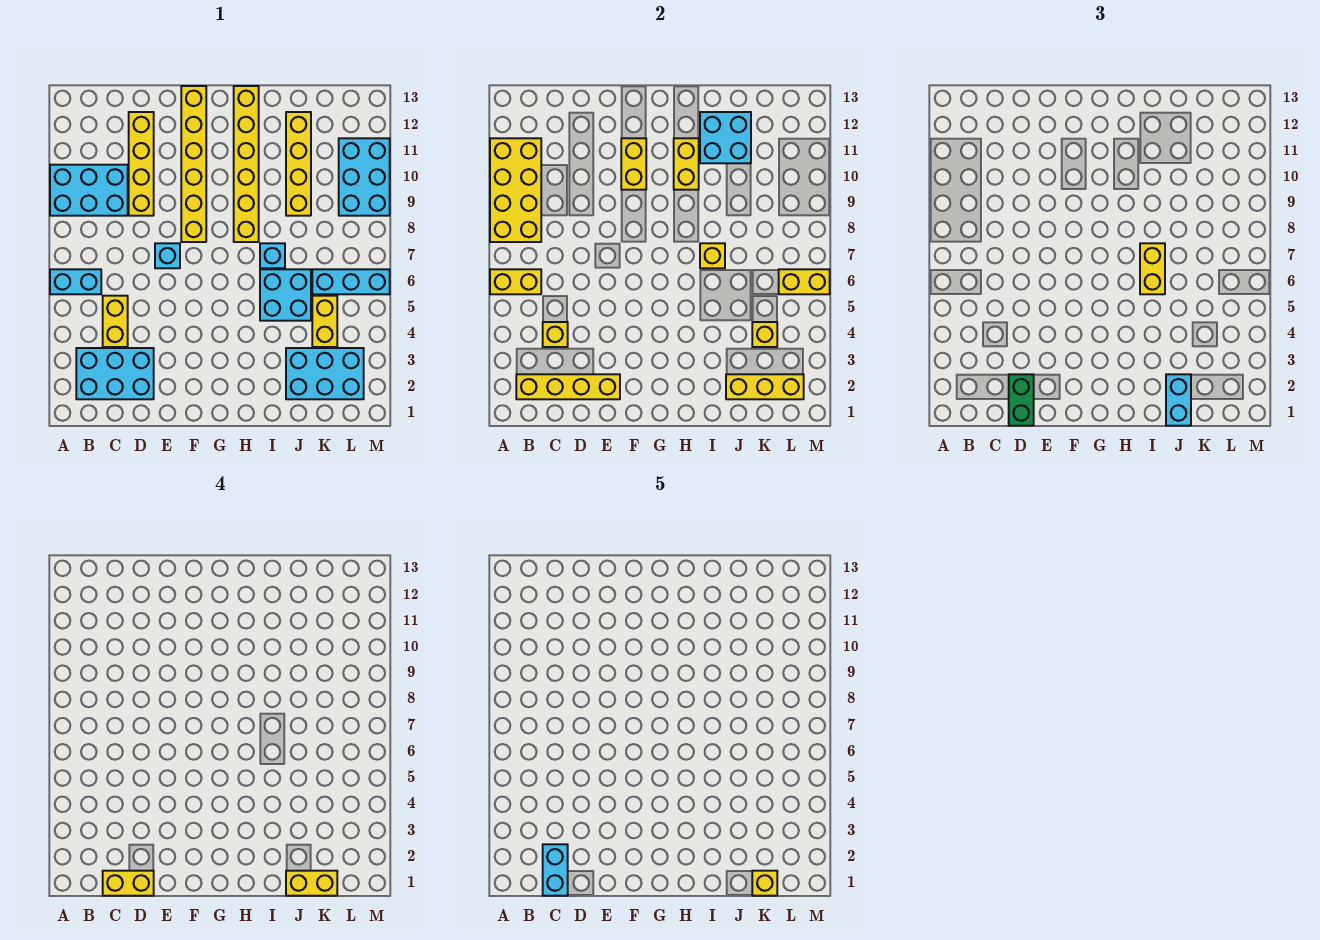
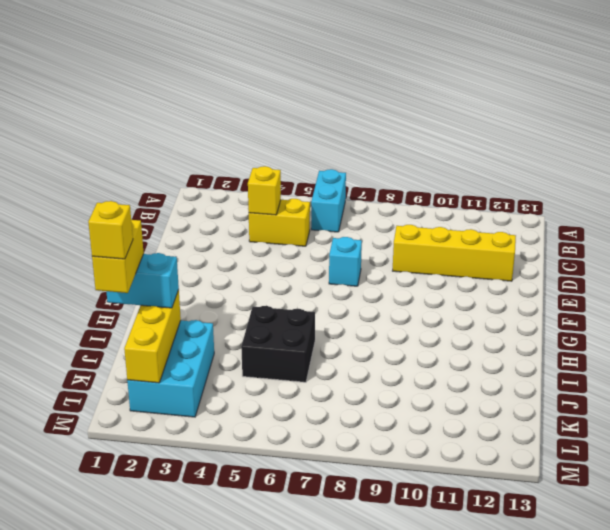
black brick I5:J6 level 1 -> cyan brick I5:J6 level 1
none -> cyan brick A9:C10 level 1
none -> cyan brick B2:D3 level 1
none -> yellow brick F8:F13 level 1
none -> yellow brick H8:H13 level 1

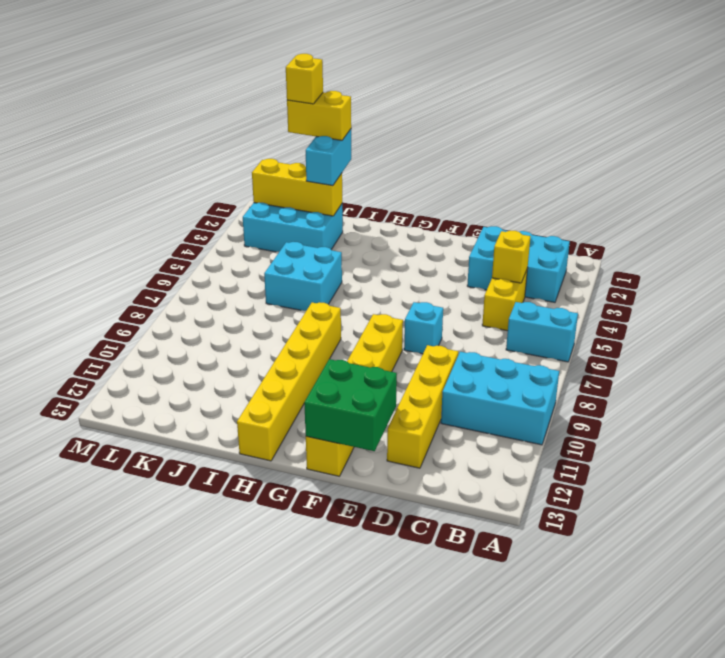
green brick E12:F13 level 2 -> none
none -> cyan brick I7 level 1
none -> yellow brick J9:J12 level 1
none -> yellow brick K4:K5 level 1
none -> cyan brick K6:M6 level 1

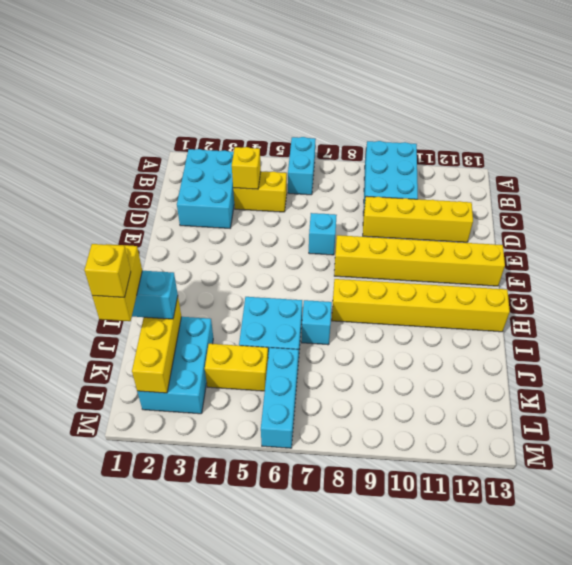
none -> yellow brick J9:J12 level 1
none -> cyan brick L9:M11 level 1
none -> yellow brick A6:B6 level 2
none -> yellow brick A8:B11 level 2

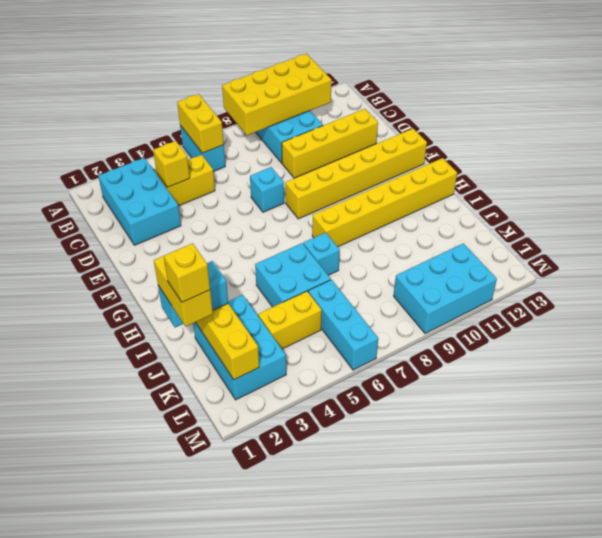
none -> yellow brick J9:J12 level 1
none -> yellow brick B2:E2 level 2
none -> yellow brick F10:F11 level 2
none -> yellow brick H10:H11 level 2

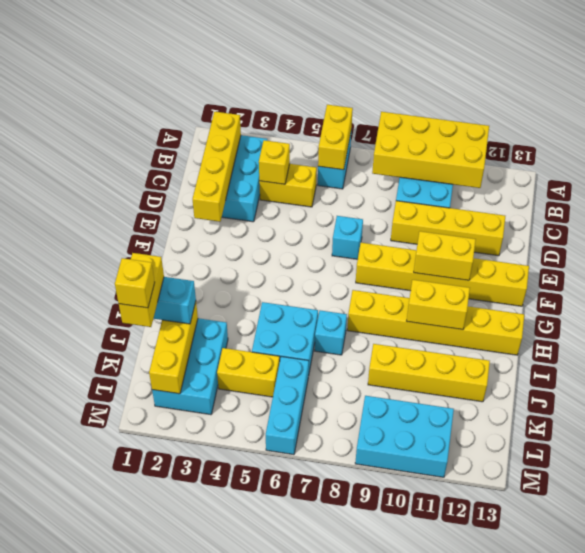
none -> yellow brick I7 level 2
none -> cyan brick I11:J12 level 2
none -> yellow brick K4 level 2
none -> yellow brick L6:M6 level 2

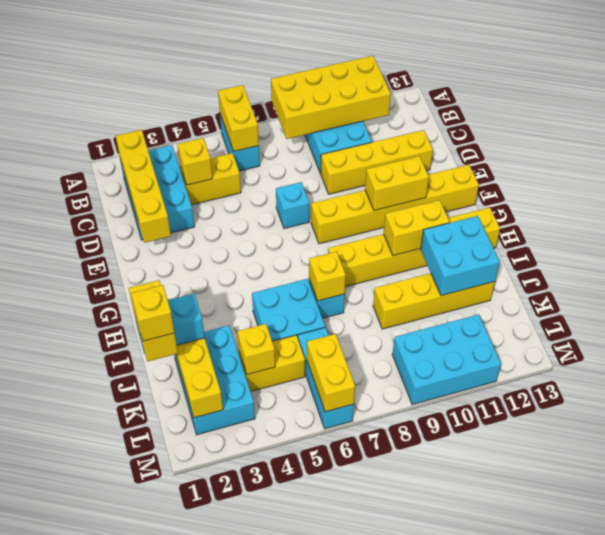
none -> green brick D1:D2 level 3
none -> yellow brick I6:I7 level 3
none -> yellow brick C1:D1 level 4
none -> cyan brick C1:C2 level 5

